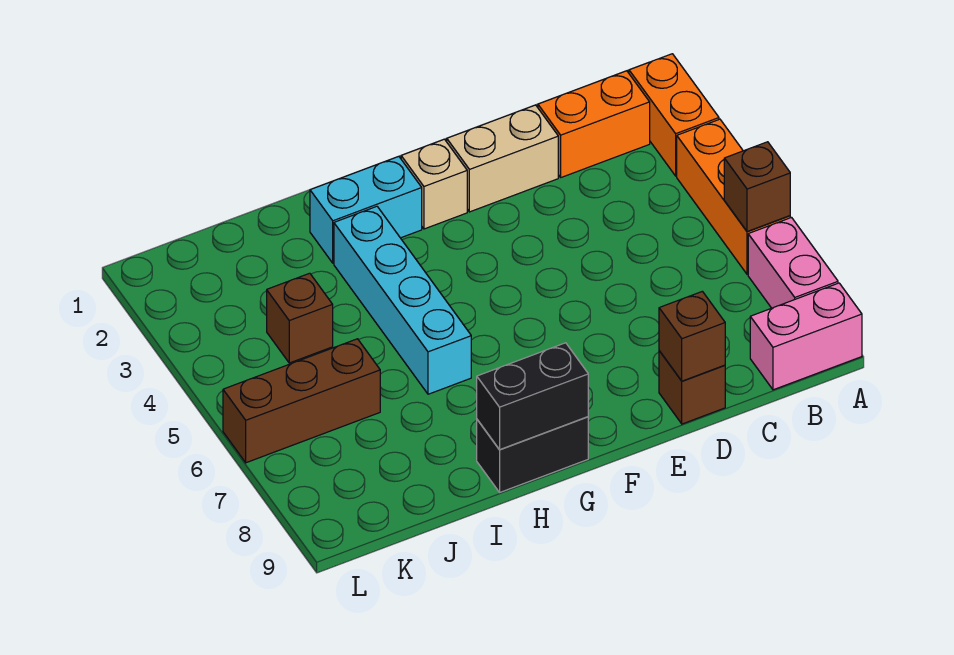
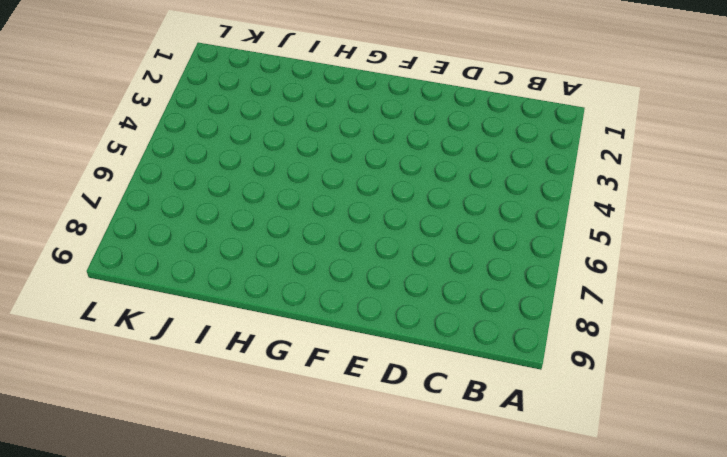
none -> orange brick A2:A3 level 1
none -> orange brick A4:A6 level 1
none -> pink brick A7:A8 level 1

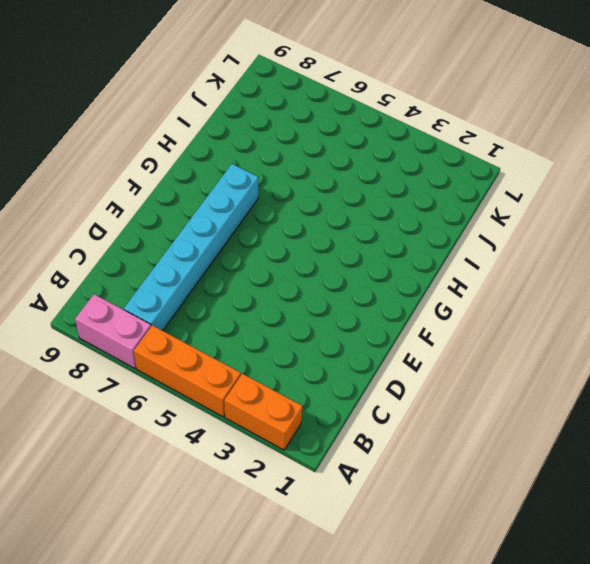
cyan brick B7:G7 level 1 -> none
none -> pink brick A9:B9 level 1
none -> orange brick B2:C2 level 1
none -> tan brick D2:E2 level 1

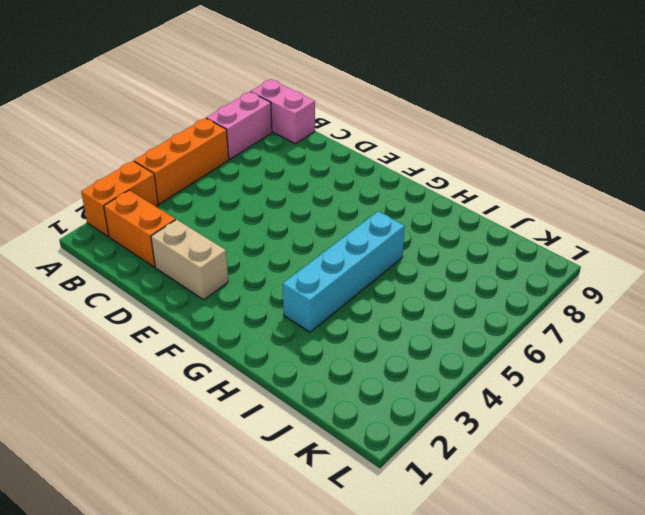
none -> brown brick D9 level 1
none -> tan brick F2 level 1
none -> cyan brick G2:H2 level 1

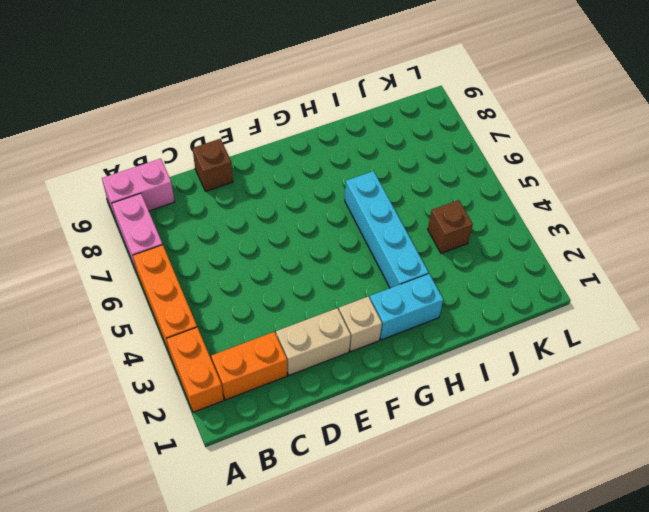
none -> black brick G9:H9 level 1
none -> brown brick J6:L6 level 1
none -> brown brick A6 level 2

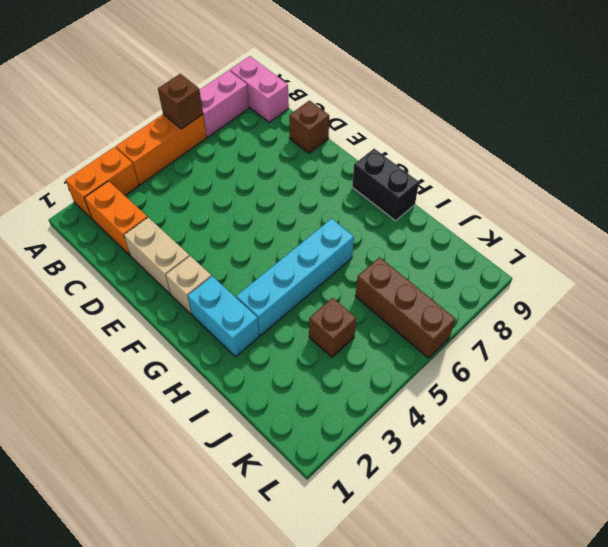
none -> brown brick D9 level 2
none -> black brick G9:H9 level 2

